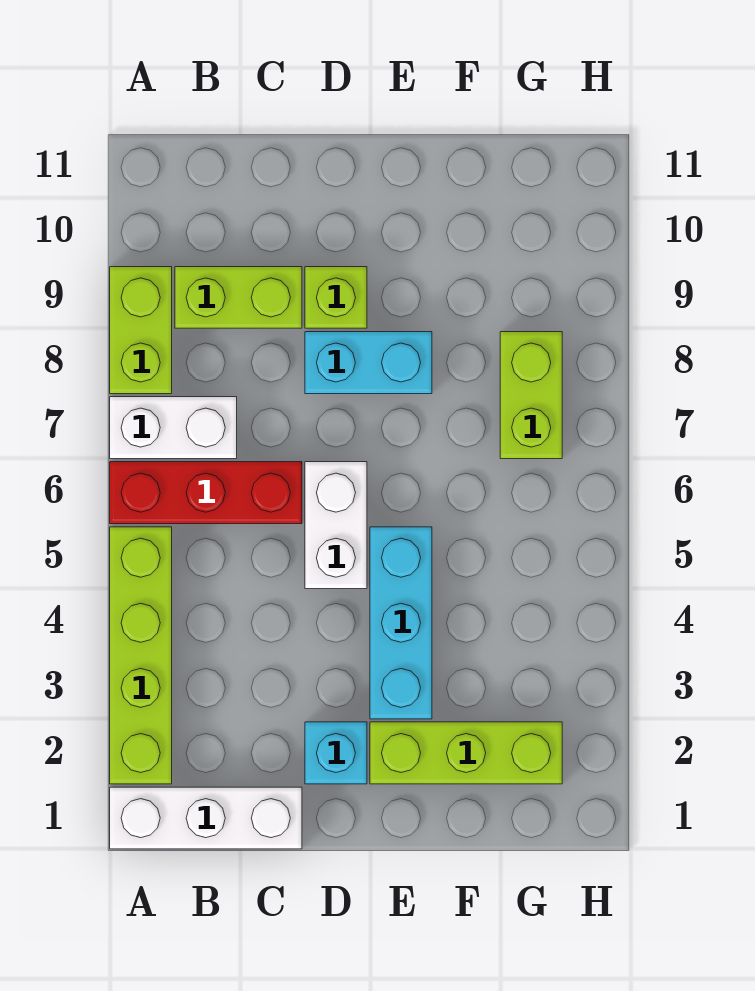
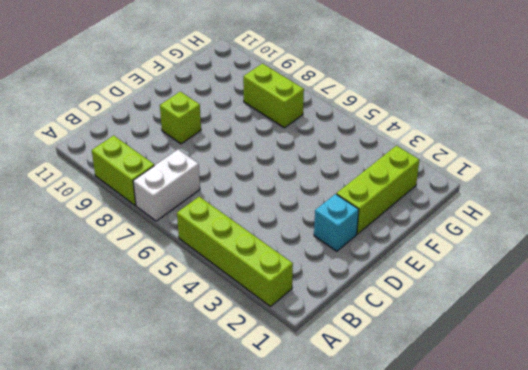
none -> white brick A1:C1 level 1
none -> red brick A6:C6 level 1
none -> lime brick B9:C9 level 1

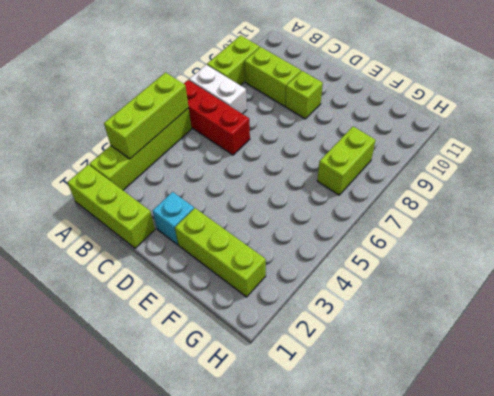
lime brick A1:C1 level 1 -> white brick A1:C1 level 1
lime brick A3:A5 level 2 -> none
none -> white brick D5:D6 level 1
none -> cyan brick D8:E8 level 1
none -> cyan brick E3:E5 level 1

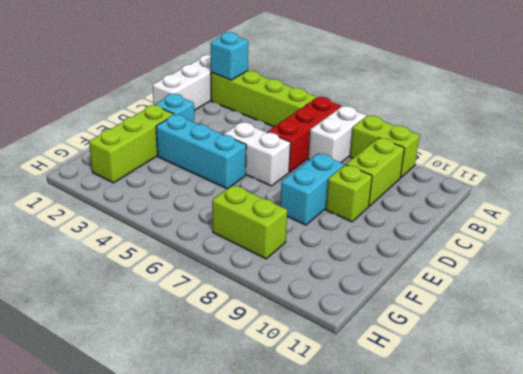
cyan brick A2 level 2 -> none

